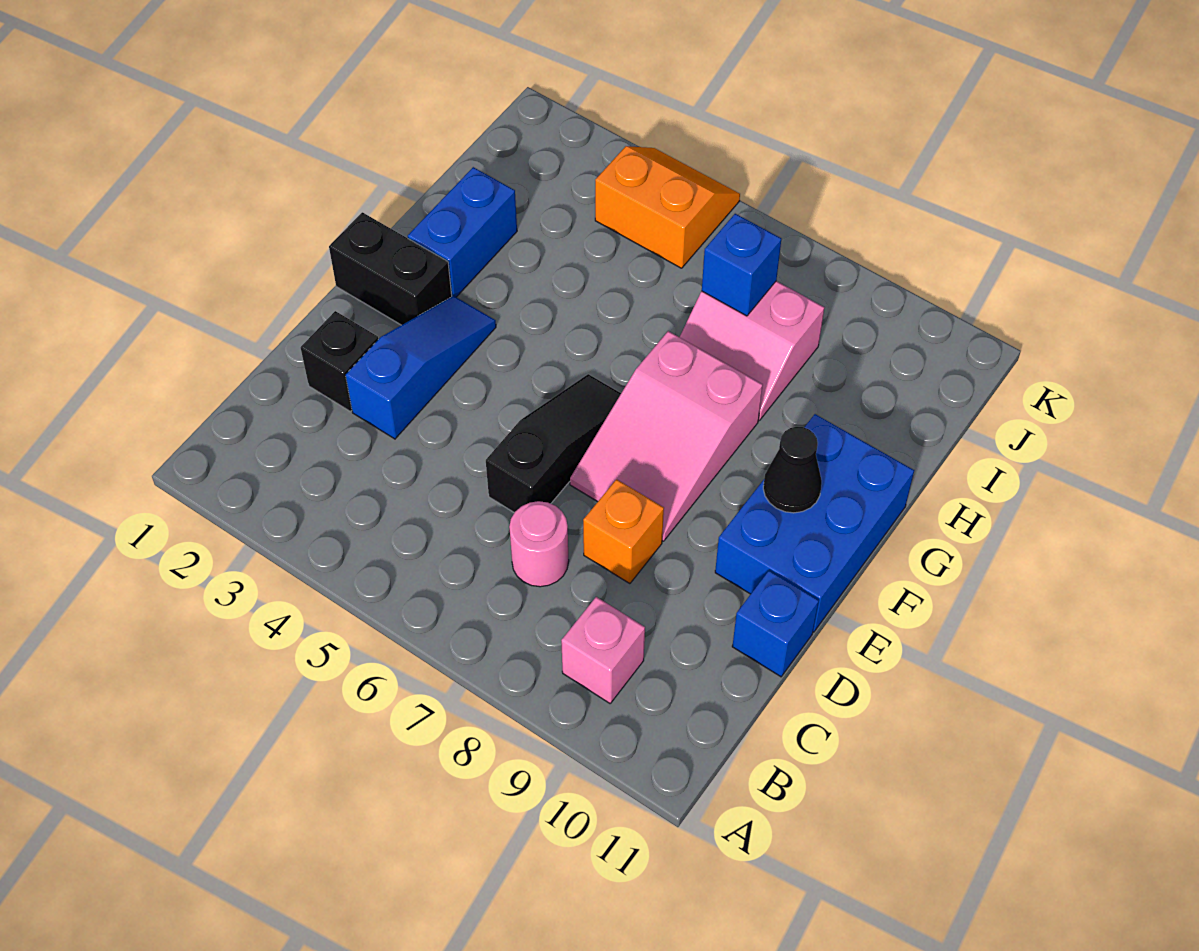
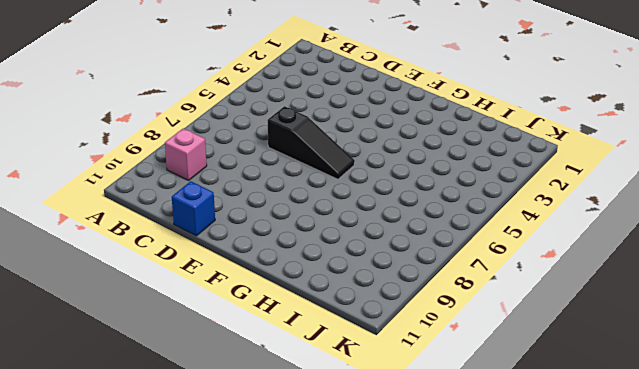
none -> pink round brick C7 level 1
none -> black brick D2 level 1
none -> blue slope D3:F3 level 1 top D

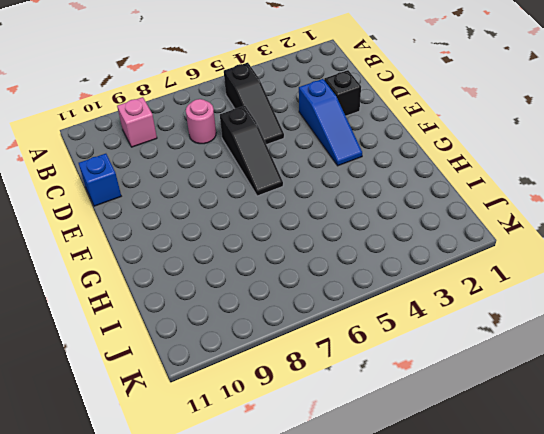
black slope B5:D5 level 1 top B -> none
none -> orange brick D8 level 1
none -> pink slope E7:G8 level 1 top G
none -> blue brick E10:G11 level 1

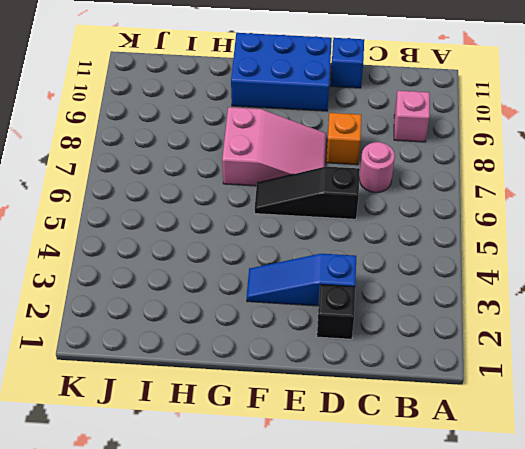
none -> black brick F1:F2 level 1
none -> blue brick G2:H2 level 1
none -> pink slope H7:I8 level 1 top I

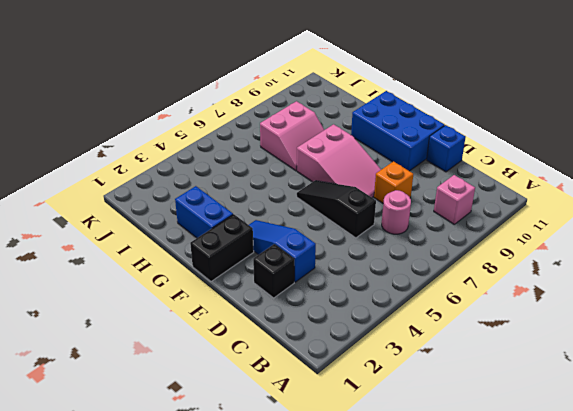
none -> orange slope J4:K5 level 1 top J
none -> black cone F10 level 2
none -> blue brick I7 level 2

